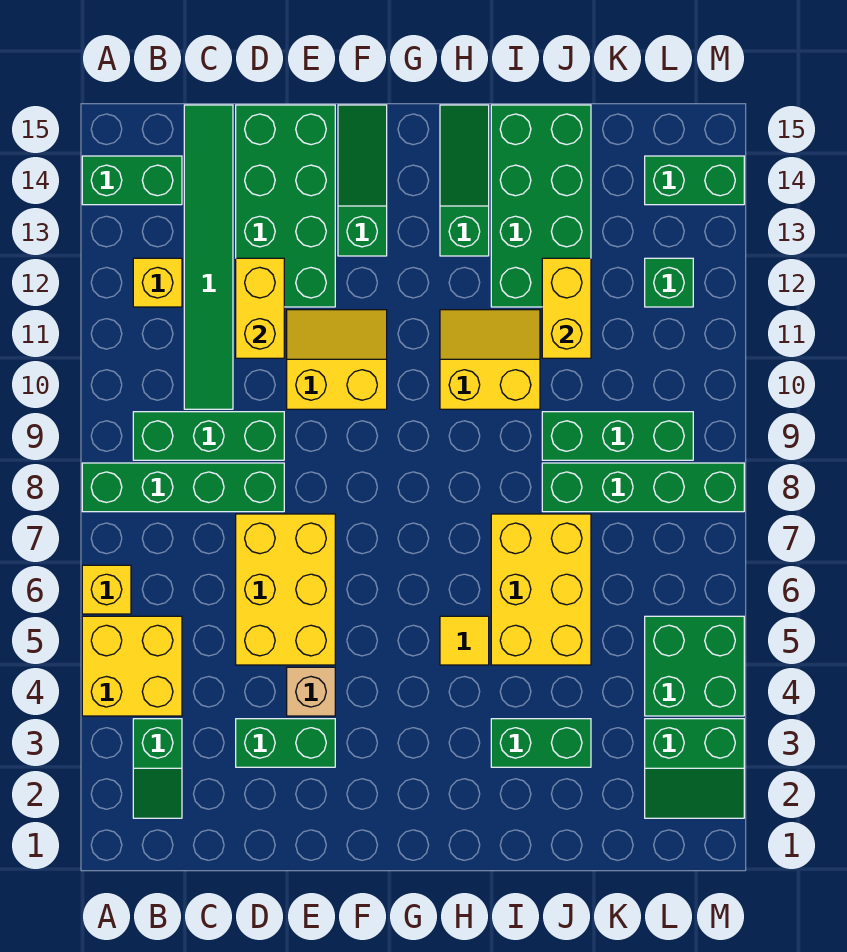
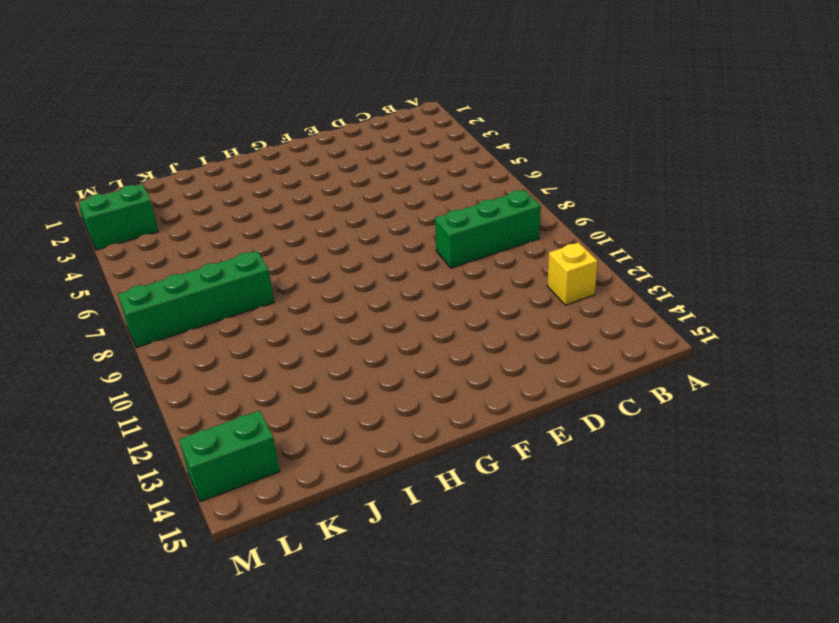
none -> yellow brick A4:B5 level 1
none -> yellow brick A6 level 1
none -> green brick A8:D8 level 1

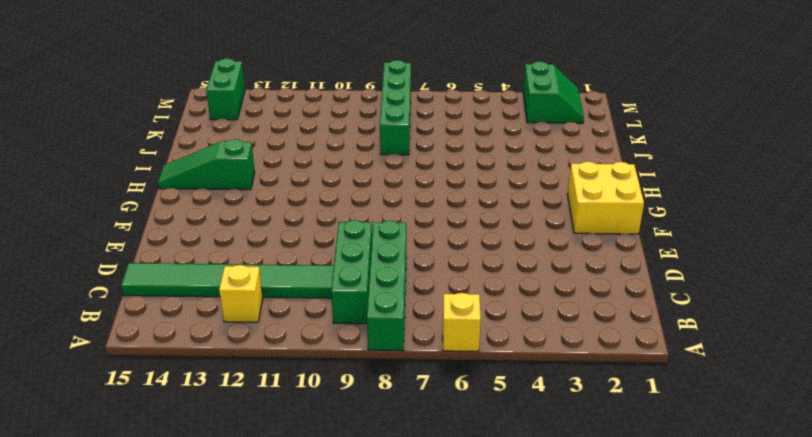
yellow brick F1:G2 level 1 -> yellow brick A4:B5 level 1
none -> green brick A14:B14 level 1
none -> green slope B2:B3 level 1 top 3
none -> green brick D3:E3 level 1

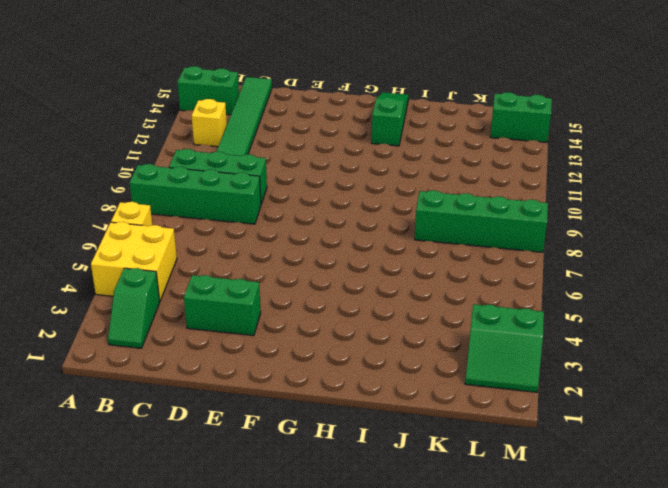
none -> yellow brick D5:E7 level 1
none -> green brick D12:E15 level 1
none -> tan brick E4 level 1

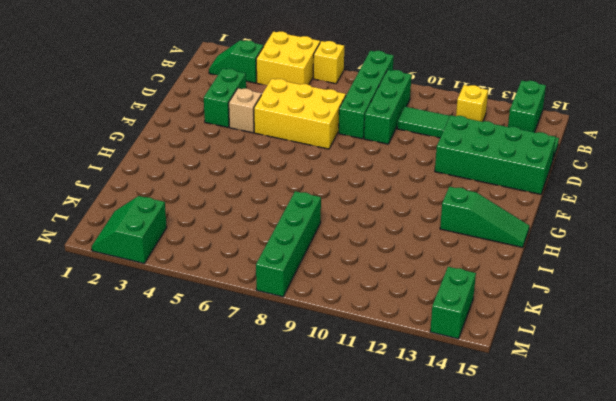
none -> yellow slope E10:F11 level 1 top 10
none -> green slope F13:F15 level 1 top 13
none -> yellow tile H5 level 1

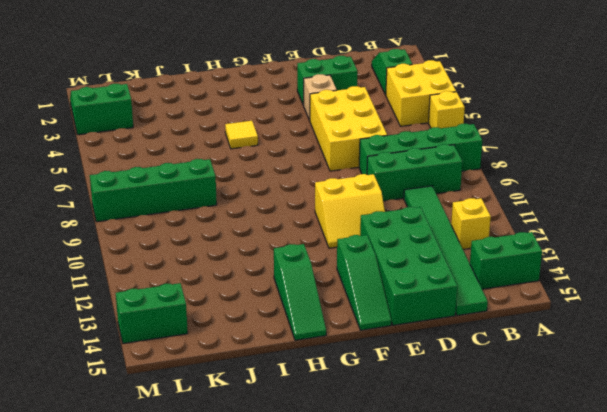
none -> yellow slope H10:I11 level 1 top 10
none -> green brick I3:J3 level 1
none -> yellow brick I5:J7 level 1

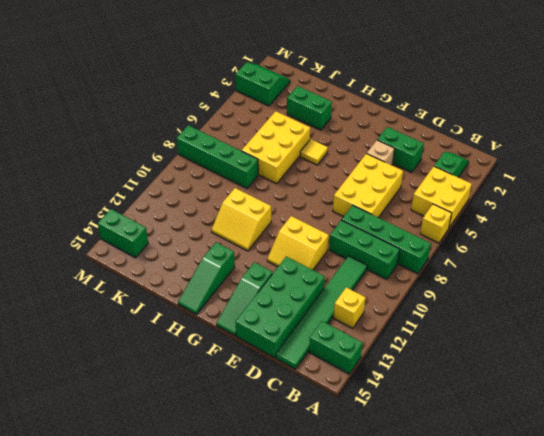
none -> green brick I12:J15 level 1
none -> green brick J9:L9 level 1
none -> green brick L4:M5 level 1

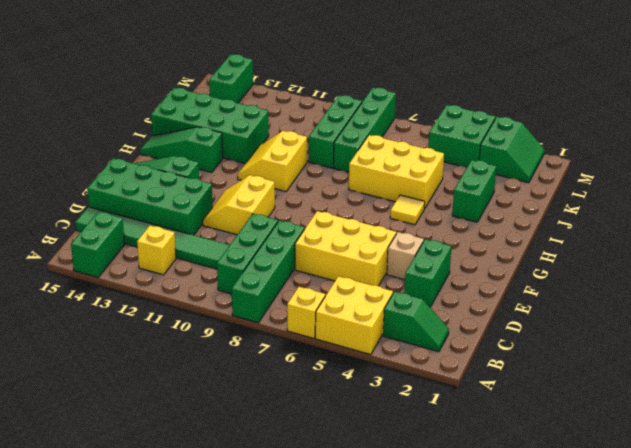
none -> green brick L12 level 1
none -> yellow brick D11:D12 level 2
none -> yellow brick J11:J12 level 2

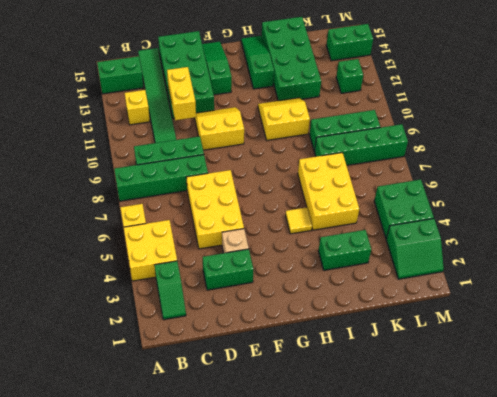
none -> yellow brick J11:J12 level 2

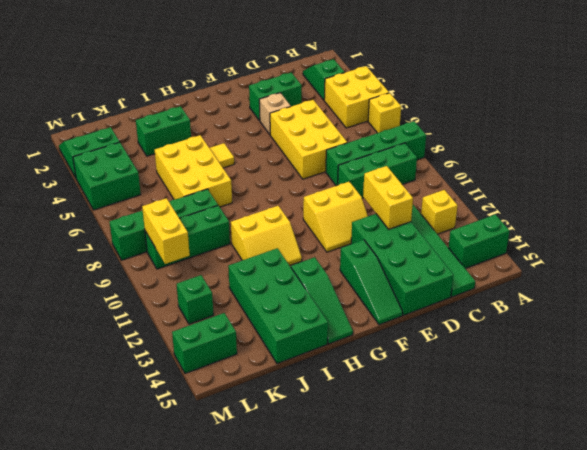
yellow brick L9:L10 level 2 -> yellow brick J11:J12 level 2

